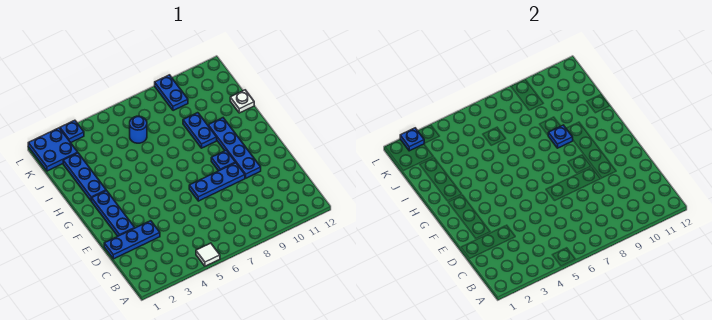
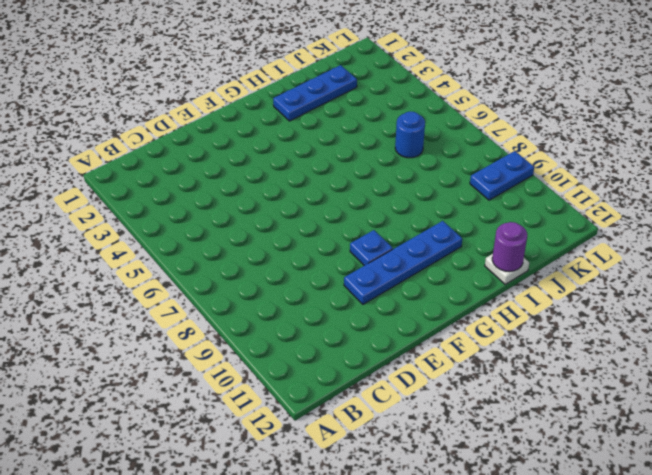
purple round brick I12 level 2 -> none
none -> white tile A5 level 1
none -> blue plate D1:D3 level 1
none -> blue plate E2:G2 level 1

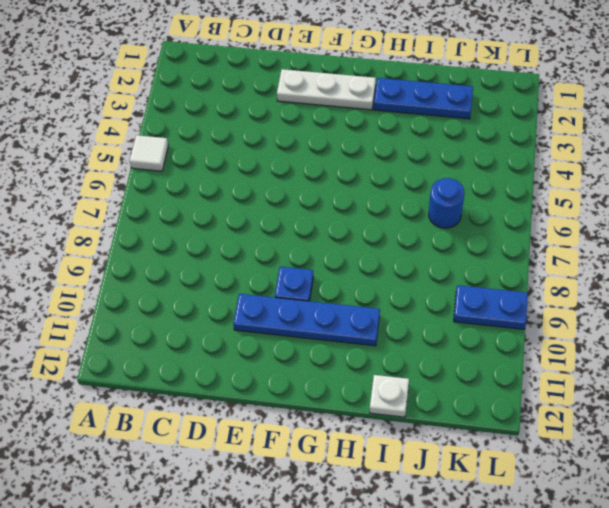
white plate E2:G2 level 1 -> blue plate E2:G2 level 1
none -> blue plate D1:D3 level 1
none -> blue plate E7:E9 level 1
none -> blue plate H9:I9 level 1

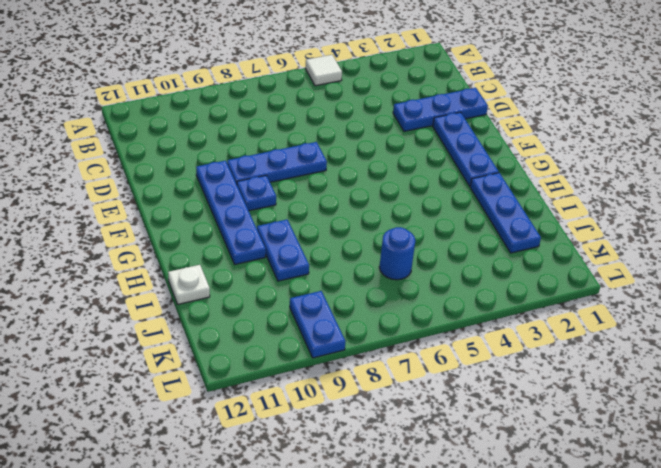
none -> blue plate K1:L2 level 1
none -> blue plate L3 level 1
none -> blue plate H9 level 2

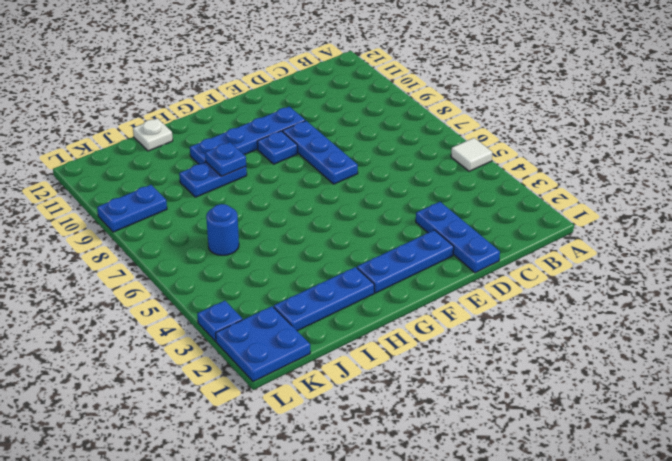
none -> blue plate L2 level 2

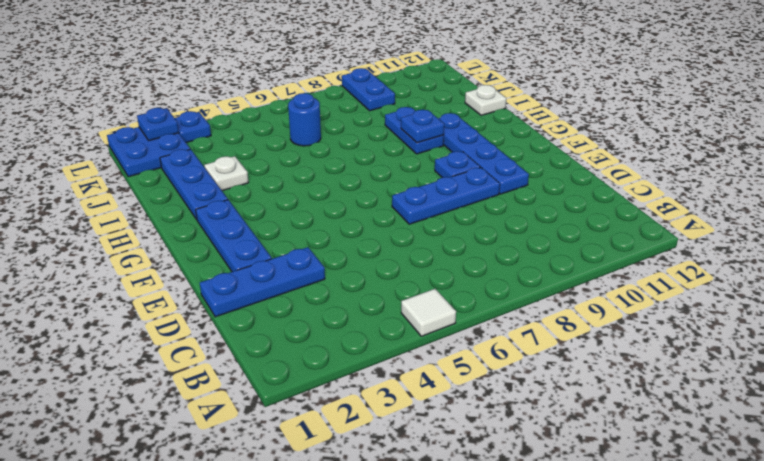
white plate I3 level 1 -> none

